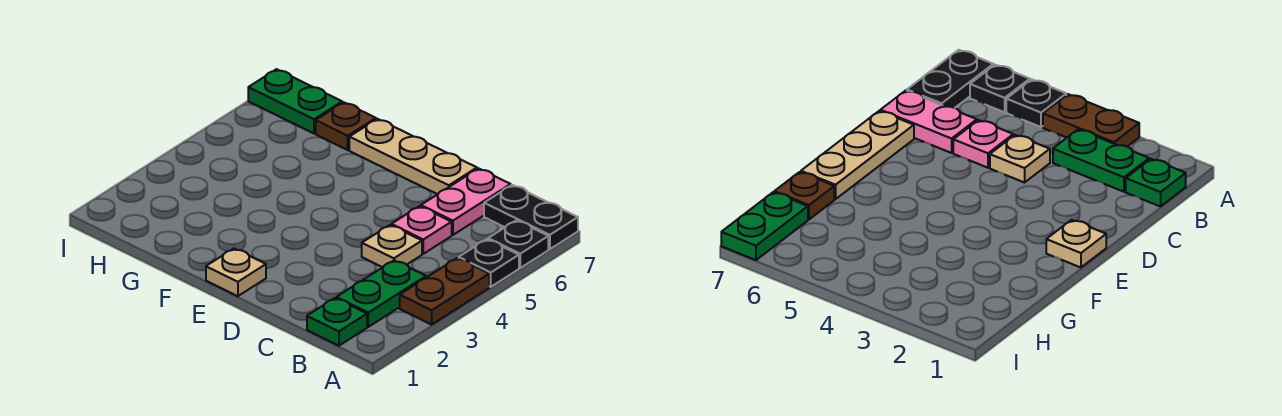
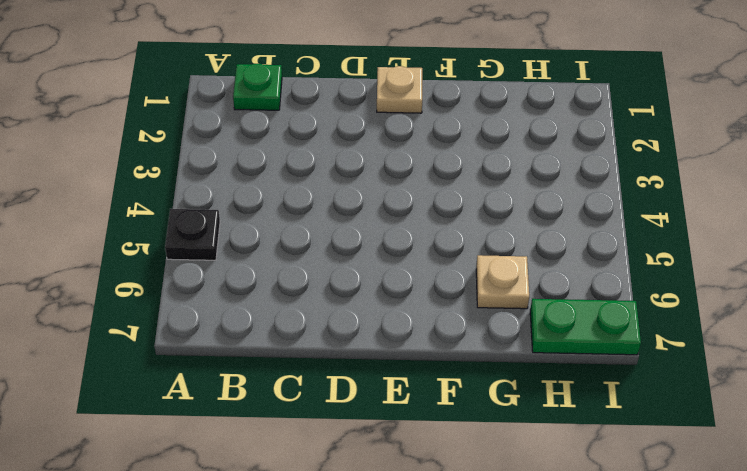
tan plate G6 level 1 -> tan plate C4 level 1
none -> brown plate A3:A4 level 1
none -> black plate A6 level 1
none -> black plate A7:B7 level 1

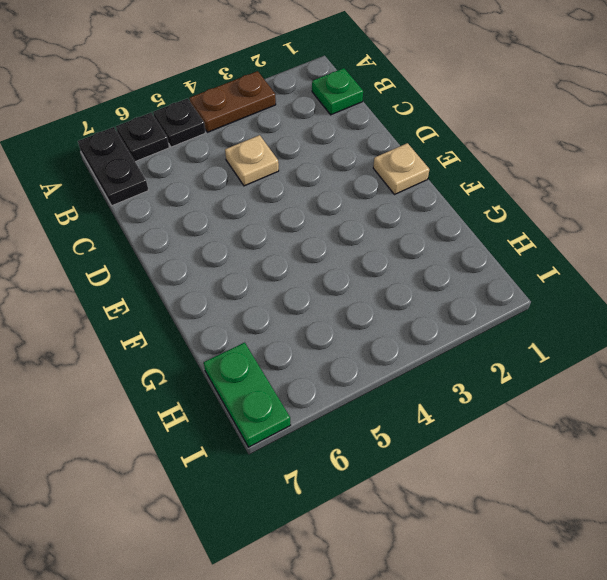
none -> green plate B2:B3 level 1
none -> pink plate C5 level 1
none -> pink plate C6:C7 level 1

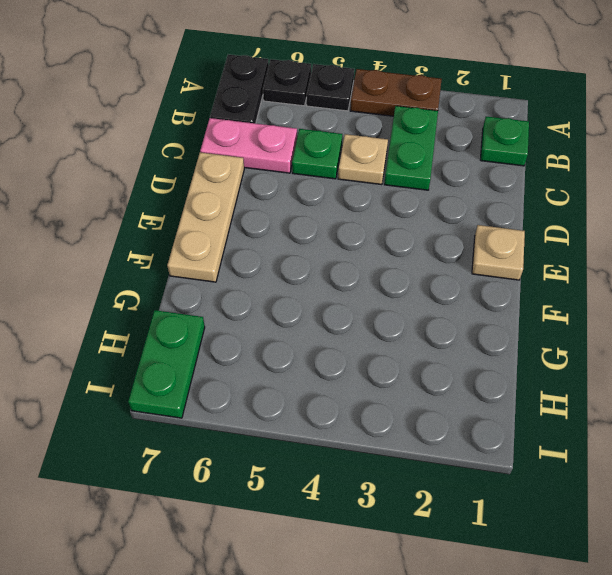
green plate B3:C3 level 1 -> green plate B2:B3 level 1
green plate C5 level 1 -> pink plate C5 level 1
none -> brown plate G7 level 1

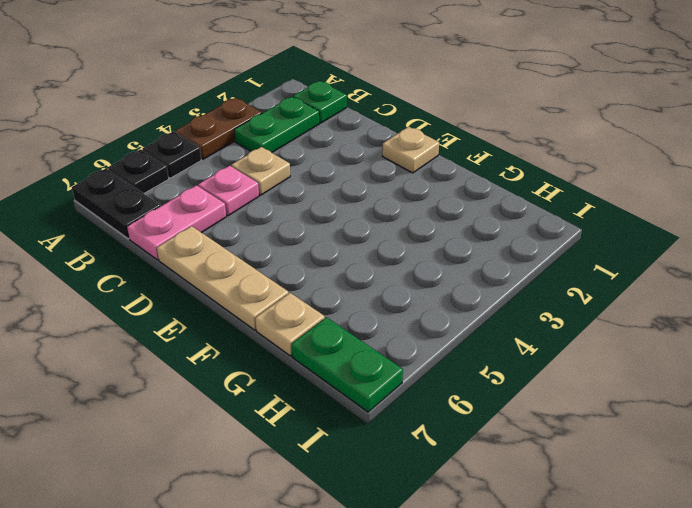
tan plate G7 level 1 -> brown plate G7 level 1

